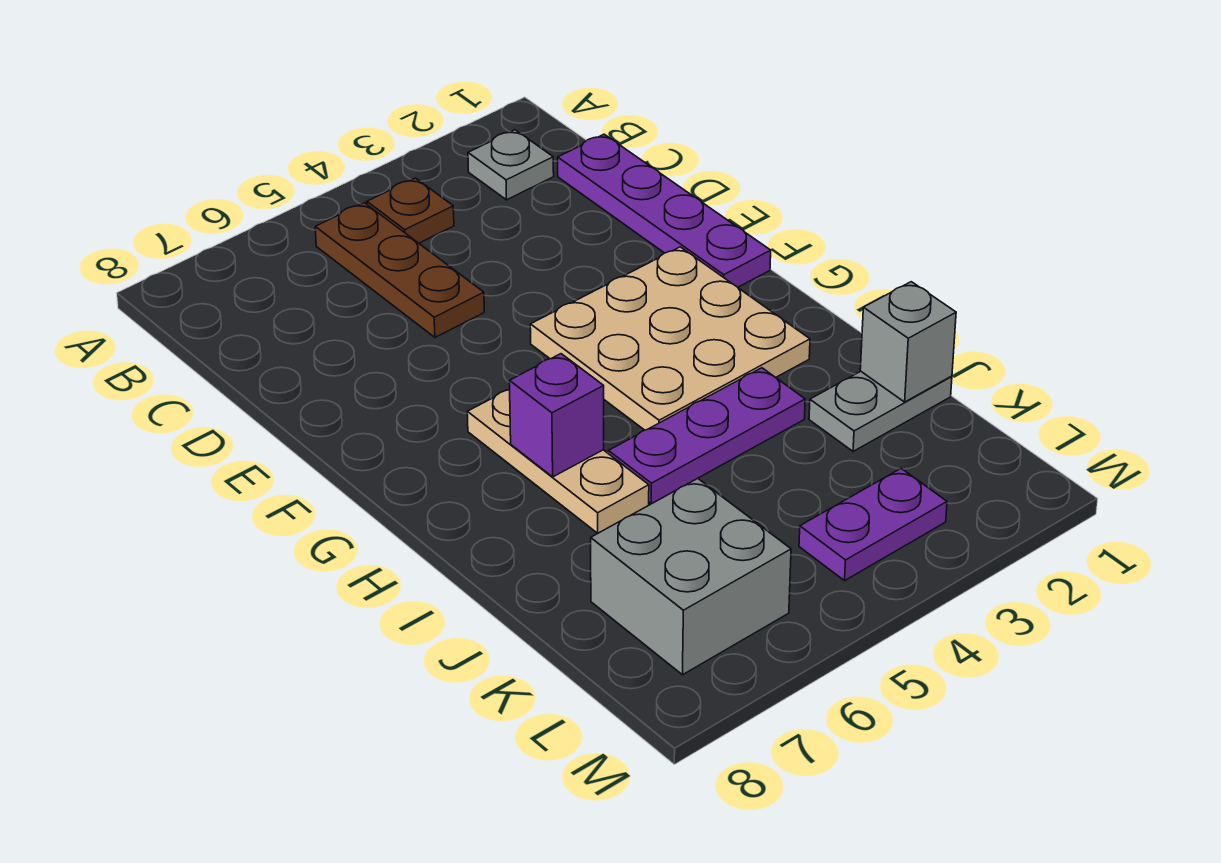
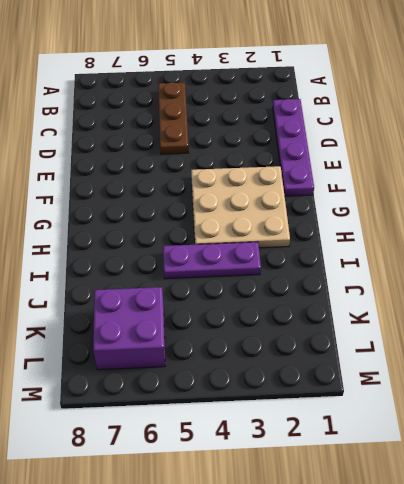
purple brick K6:L7 level 1 -> grey brick K6:L7 level 1
none -> grey plate B2 level 1
none -> brown plate B4 level 1
none -> tan plate G6:I6 level 1

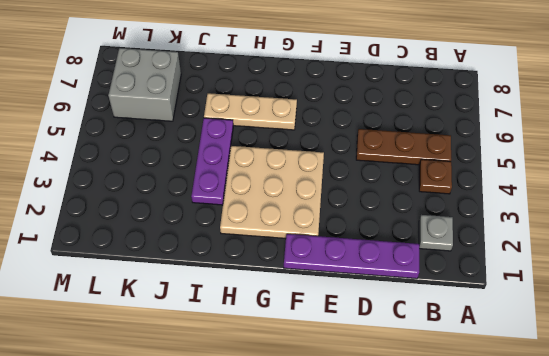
none -> grey plate J1:J2 level 1
none -> purple plate L3:L4 level 1
none -> purple brick H6 level 2

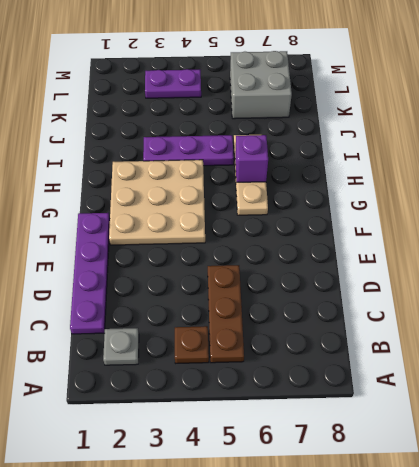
none -> grey plate J1:J2 level 1
none -> grey brick J1 level 2

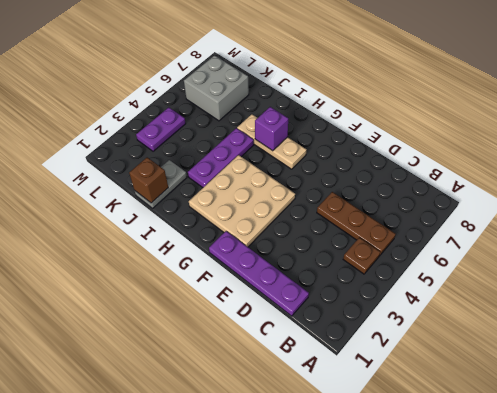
brown brick J1 level 2 -> grey brick J1 level 2
none -> grey plate B2 level 1

